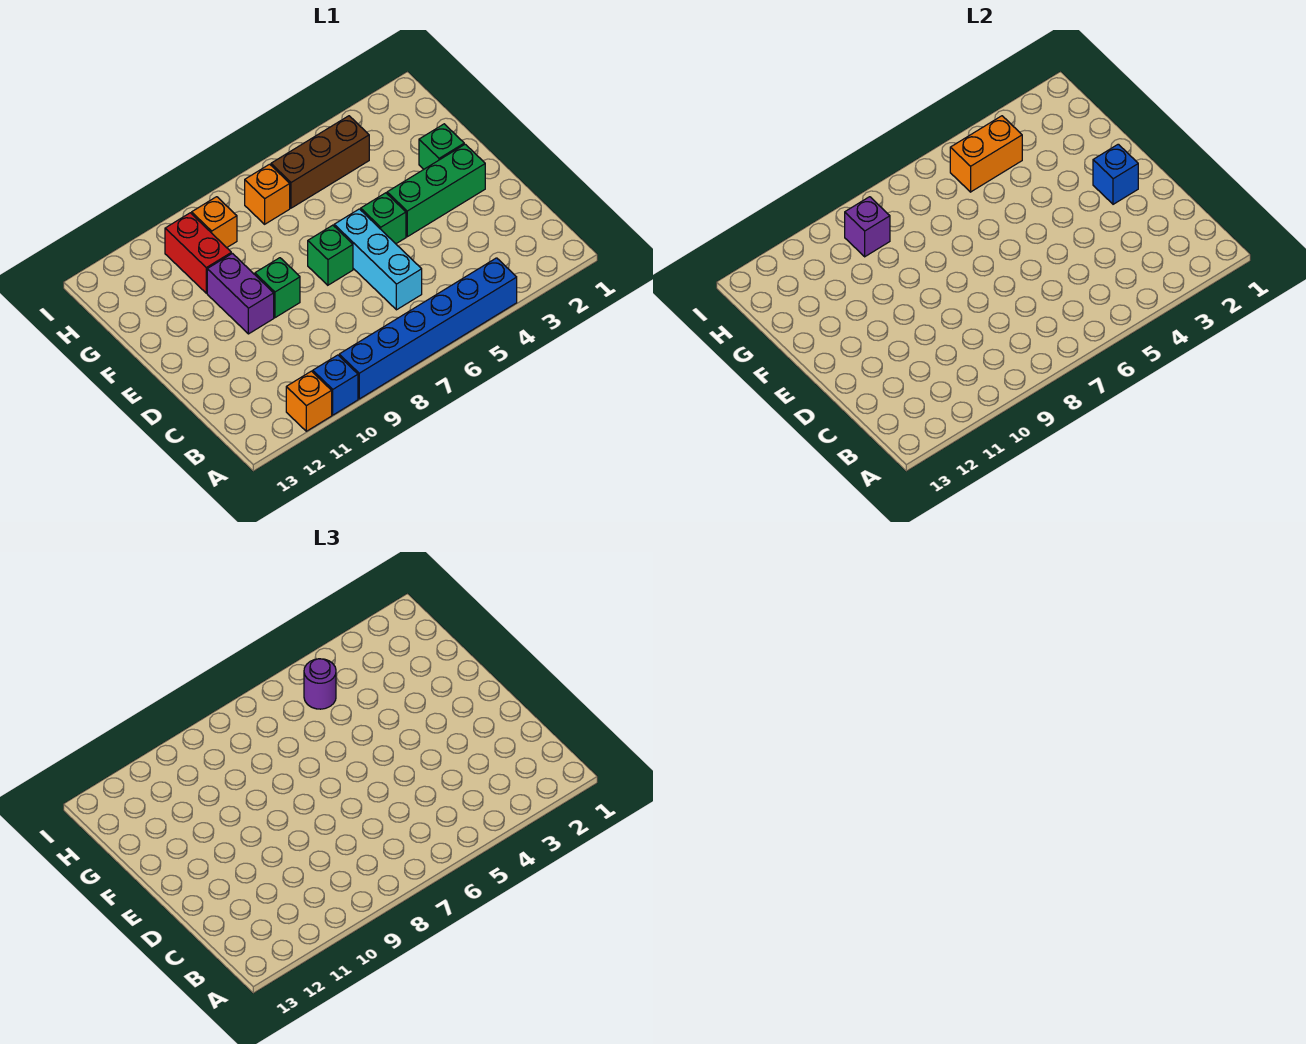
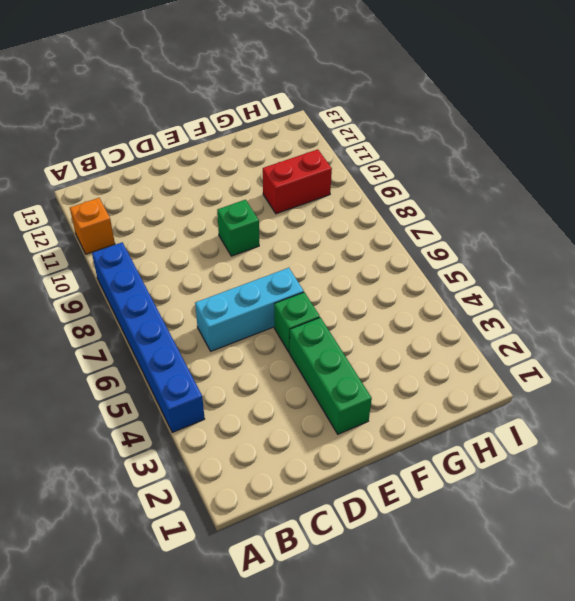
none -> blue brick A10 level 1
none -> green brick E7 level 1
none -> purple brick E10:F10 level 1

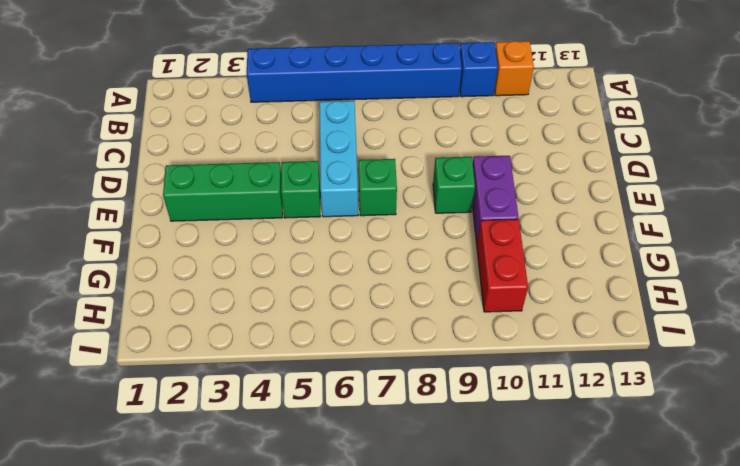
none -> green brick F2 level 1
none -> brown brick H4:H6 level 1
none -> orange brick H7 level 1

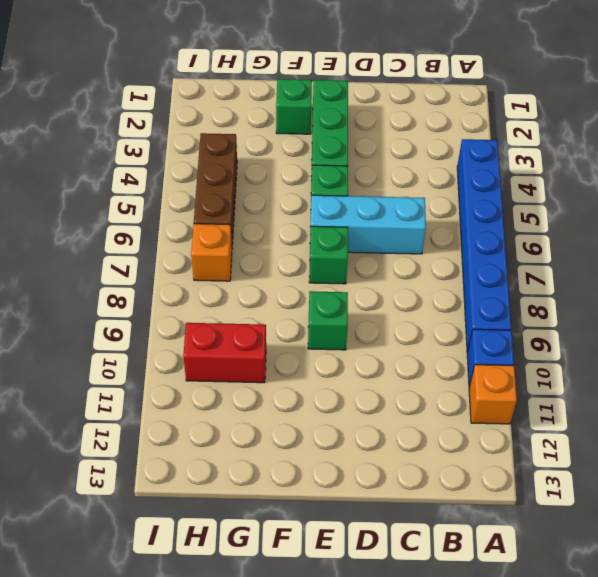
none -> purple brick E10:F10 level 1
none -> orange brick H9 level 1
none -> blue brick E2 level 2

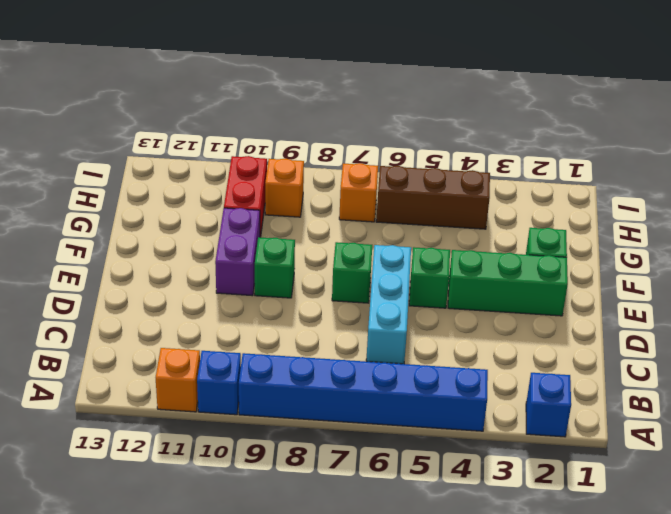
blue brick A2 level 1 -> blue brick E2 level 2
none -> orange brick H4:H5 level 2
none -> purple brick H9 level 2
none -> purple round brick H5 level 3

